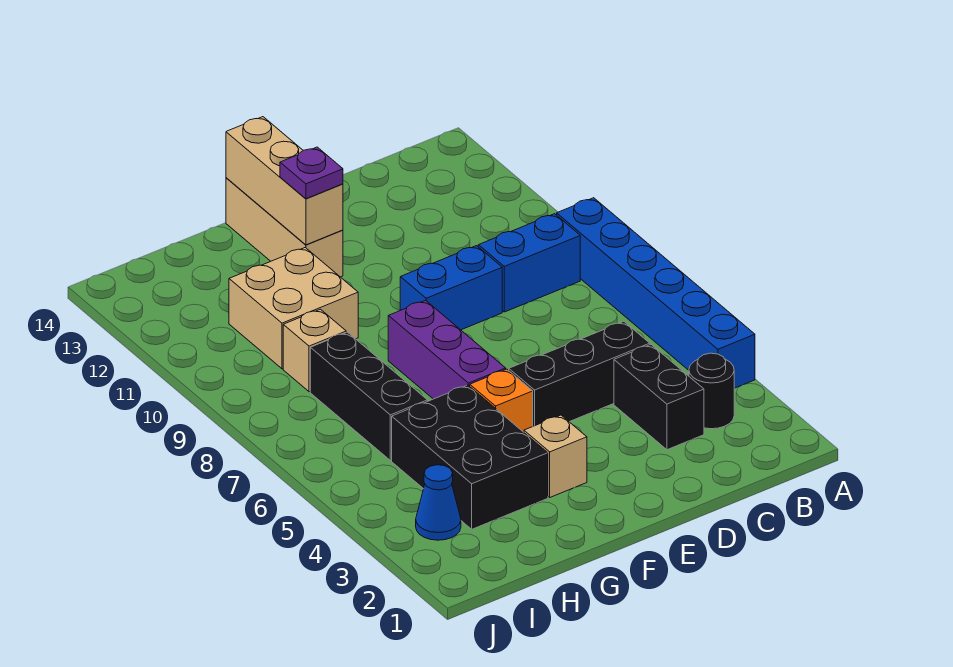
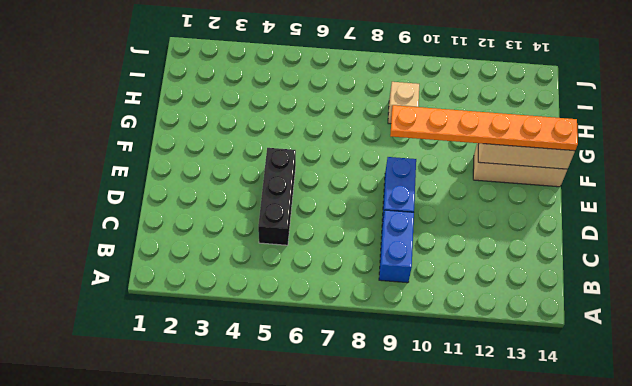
orange plate F9:F14 level 3 -> purple plate F12 level 3
none -> blue brick A4:A9 level 1
none -> black round brick B3 level 1
none -> black brick C3:C4 level 1

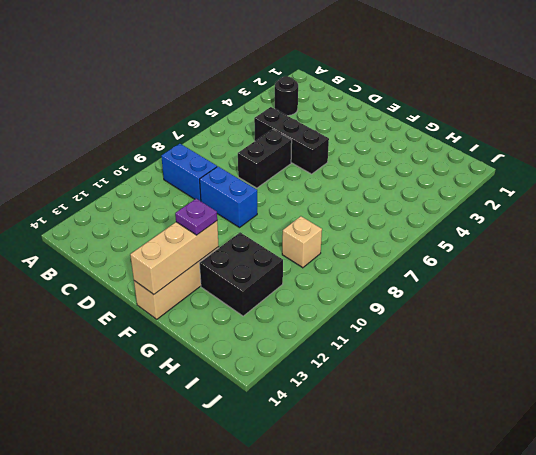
black brick D6:D7 level 1 -> black brick C3:C4 level 1
black brick G11:H12 level 1 -> tan brick G10:H11 level 1
none -> blue brick A4:A9 level 1
none -> tan brick F3 level 1
none -> orange brick F5 level 1

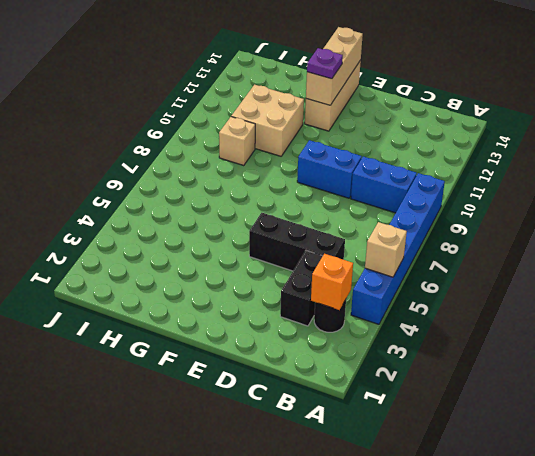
tan brick A5 level 2 -> tan brick F3 level 1
orange brick B3 level 2 -> orange brick F5 level 1
none -> purple brick F6:F8 level 1
none -> black brick G3:H5 level 1
none -> black brick H6:H8 level 1

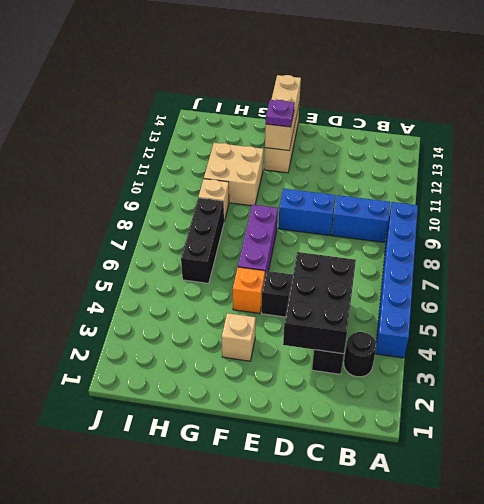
black brick C3:D5 level 2 -> black brick G3:H5 level 1
none -> blue cone I3 level 1

